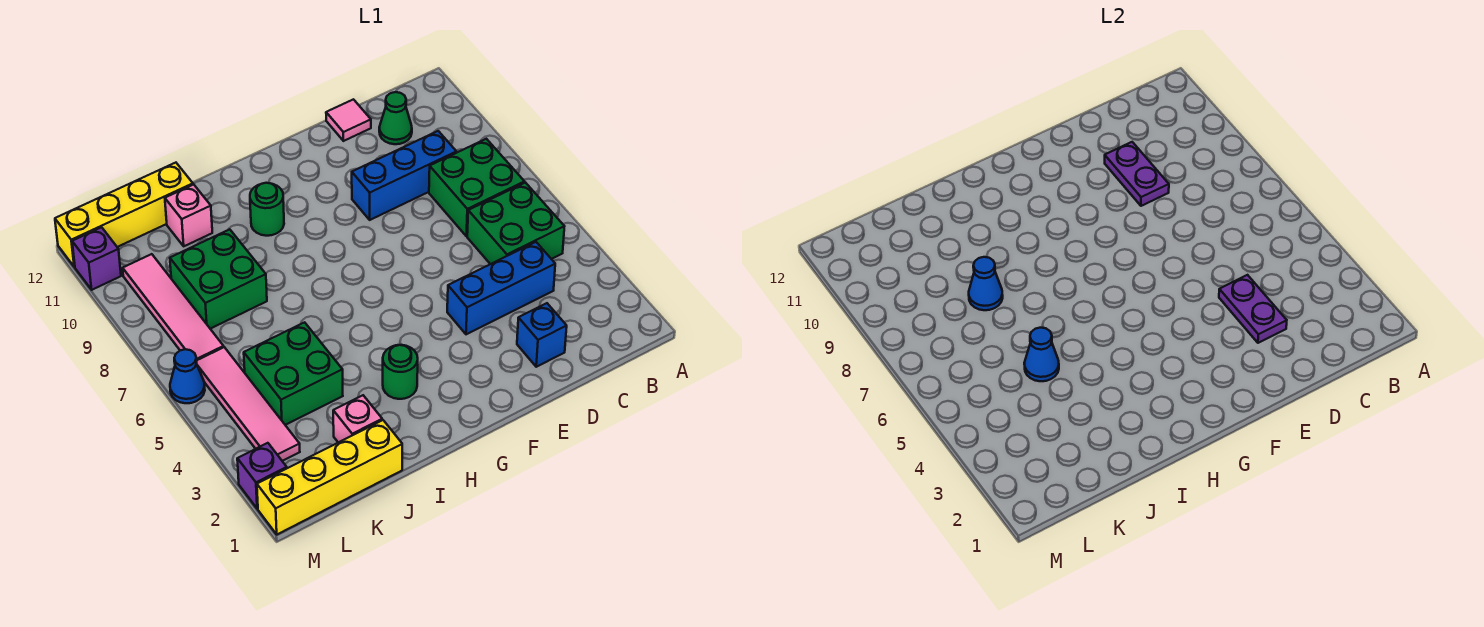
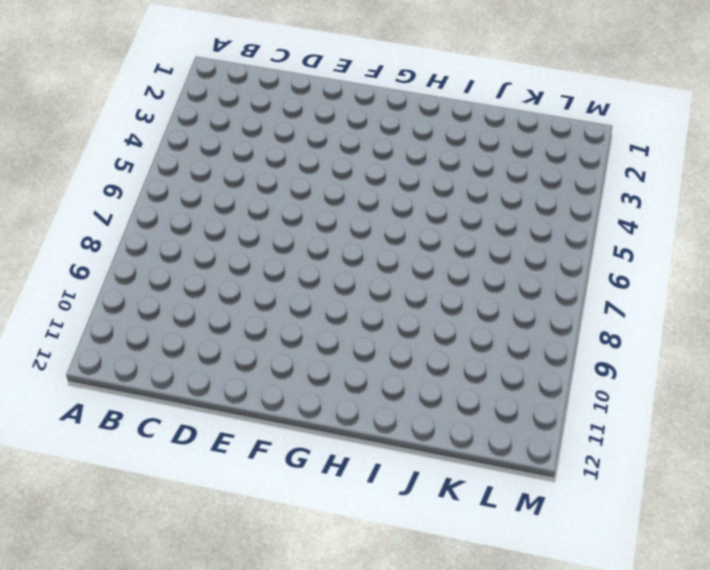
none -> green brick B5:C6 level 1
none -> green brick B7:C8 level 1
none -> blue brick C4:E4 level 1

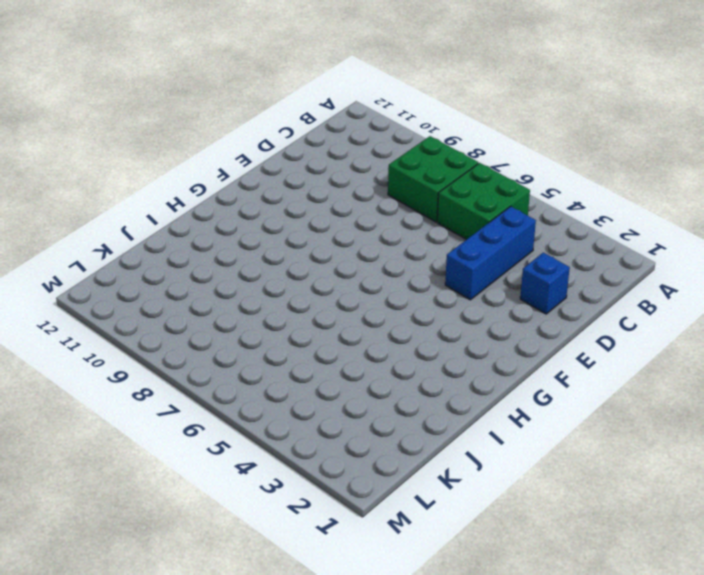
none -> blue brick C9:E9 level 1
none -> green cone C11 level 1
none -> pink tile D12 level 1

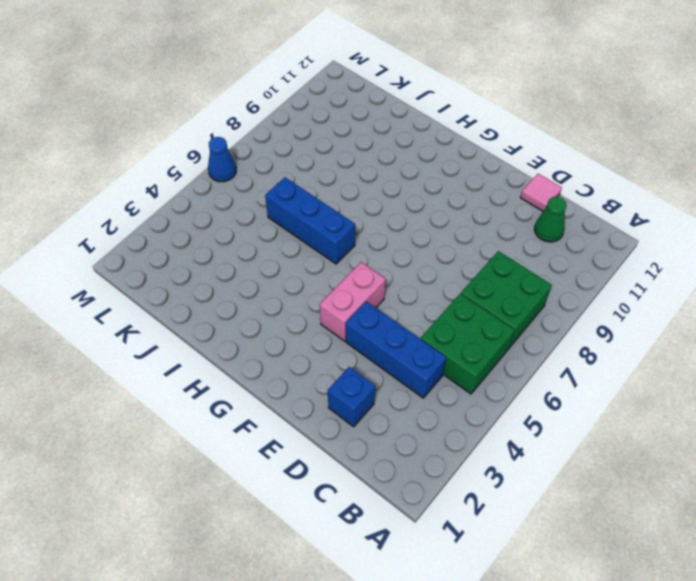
pink brick F4:F5 level 1 -> none
blue brick H6:J6 level 1 -> blue brick C9:E9 level 1
none -> green round brick H3 level 1
none -> green round brick H10 level 1
none -> yellow brick J1:M1 level 1

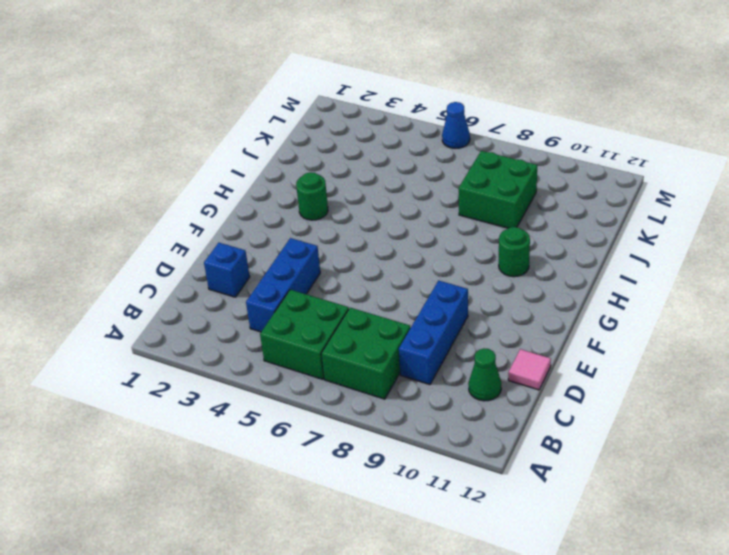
none -> yellow brick J1:M1 level 1
none -> pink brick J2 level 1
none -> green brick J4:K5 level 1

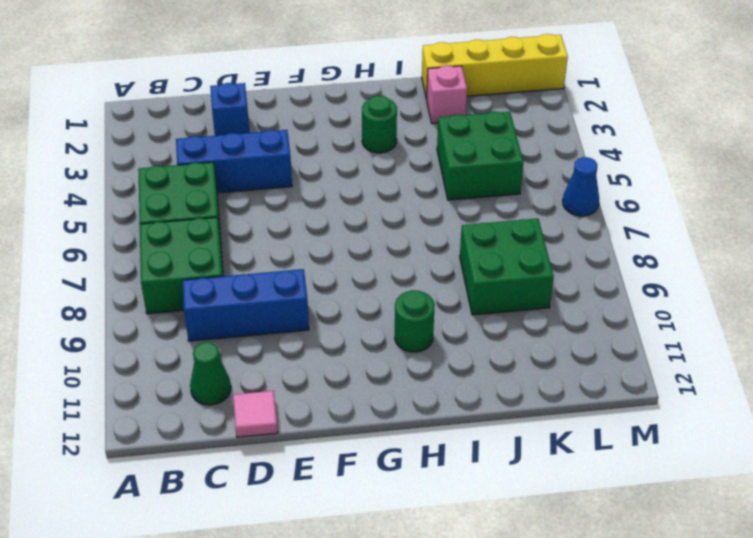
none -> pink brick J11 level 1
none -> yellow brick J12:M12 level 1
none -> pink tile L3:L6 level 1

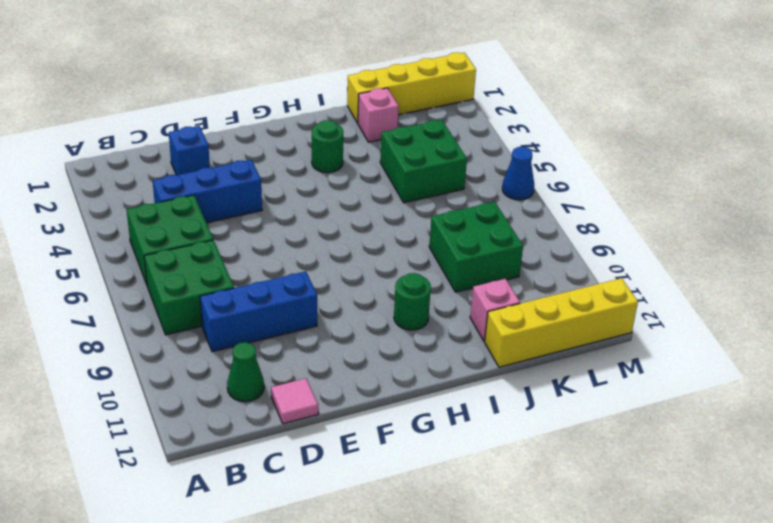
none -> pink tile L3:L6 level 1
none -> pink tile L7:L10 level 1
none -> purple brick M2 level 1

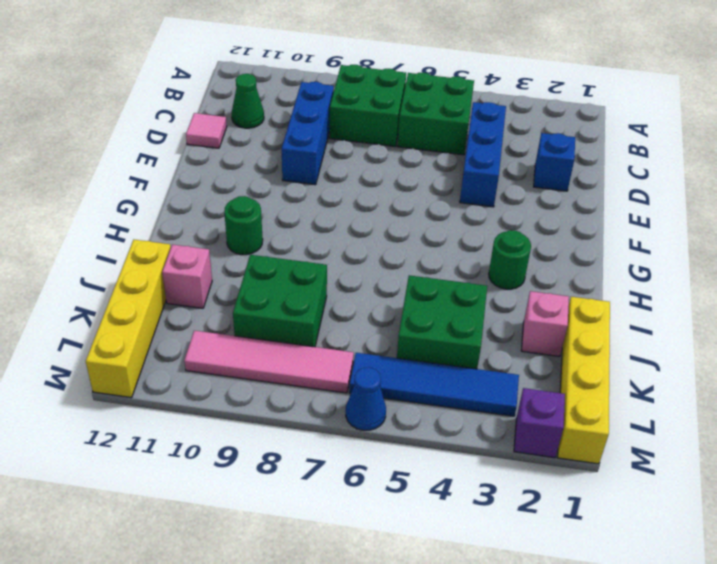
blue tile L3:L6 level 1 -> pink tile L3:L6 level 1
none -> purple brick M11 level 1
none -> purple plate D3:D4 level 2
none -> purple plate D9:D10 level 2

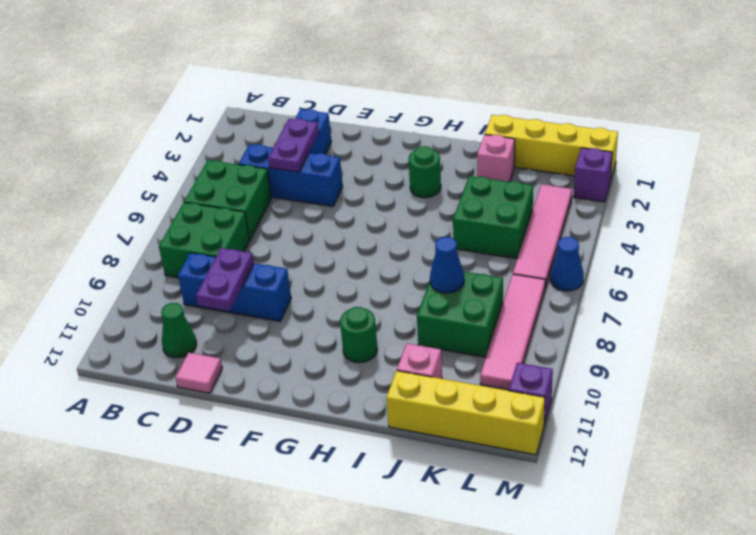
none -> blue cone J5 level 2

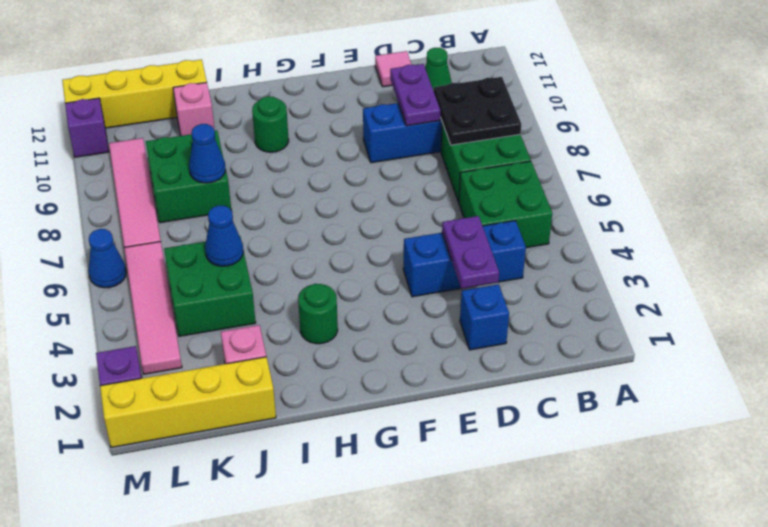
black plate B8:C9 level 2 -> none

